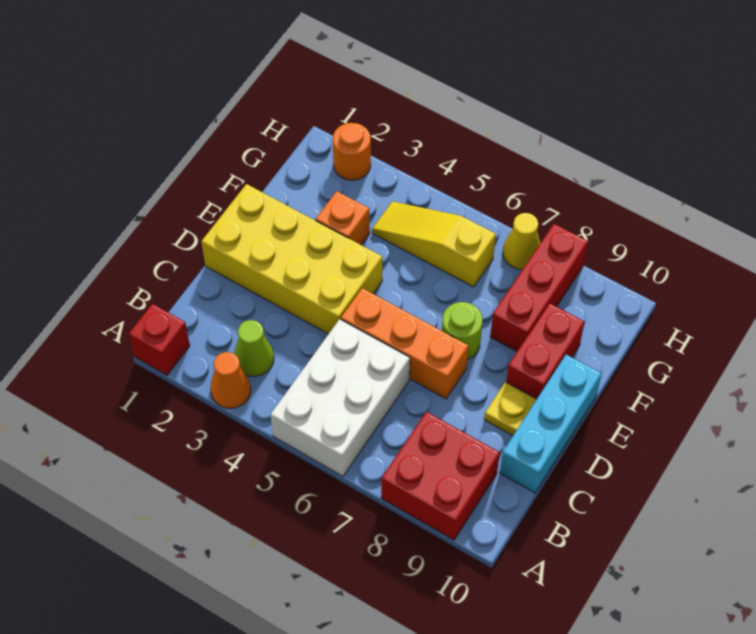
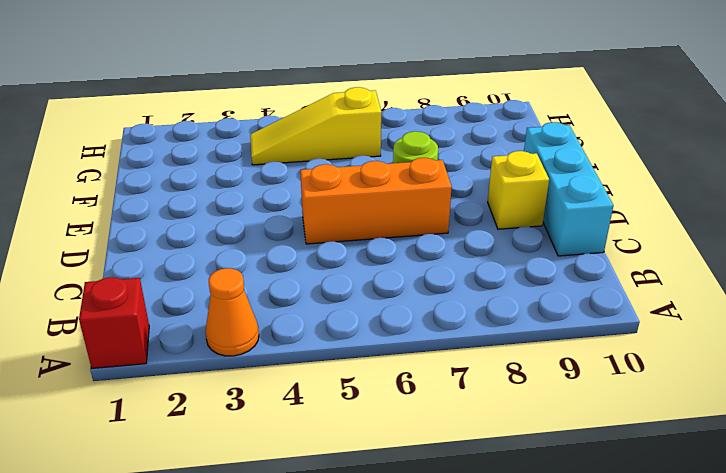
yellow brick D9 level 1 -> yellow plate D9 level 1
none -> white brick A5:C6 level 1
none -> red brick A8:B9 level 1
none -> lime cone B3 level 1

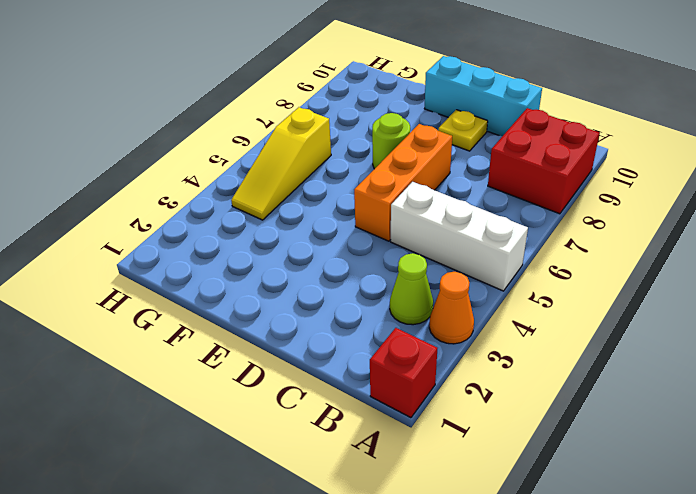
white brick A5:C5 level 1 -> white brick A5:C6 level 1
none -> yellow brick D1:E4 level 1
none -> red brick E9:F9 level 1
none -> orange brick F3 level 1

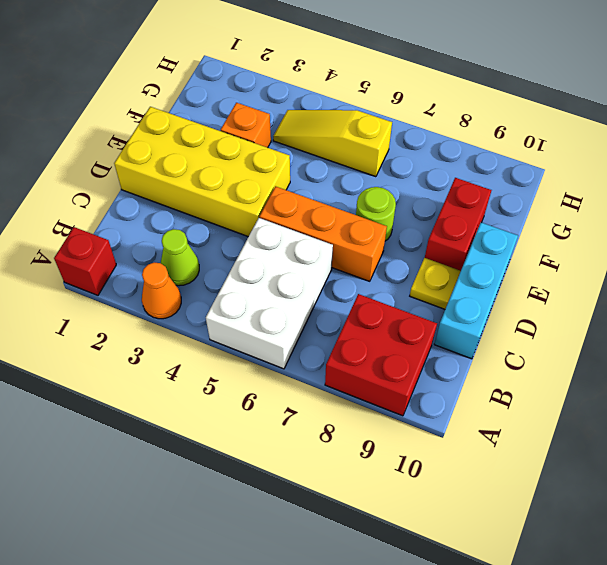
none -> red brick F8:H8 level 1
none -> orange round brick H2 level 1
none -> yellow cone H7 level 1

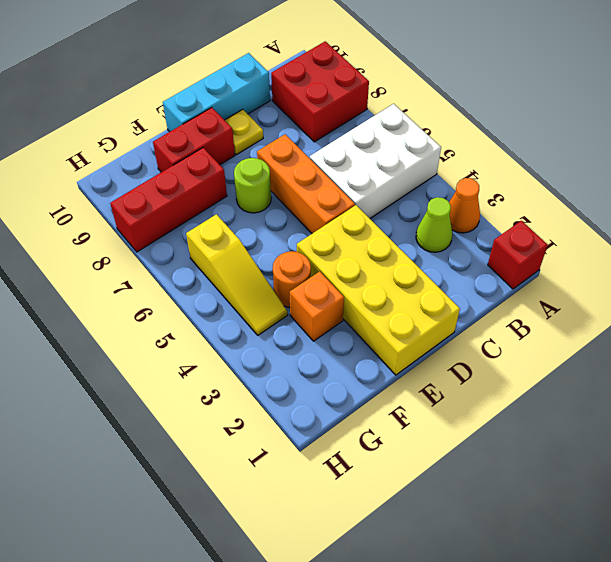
orange round brick F4 level 1 -> orange round brick H2 level 1
none -> yellow cone H7 level 1

